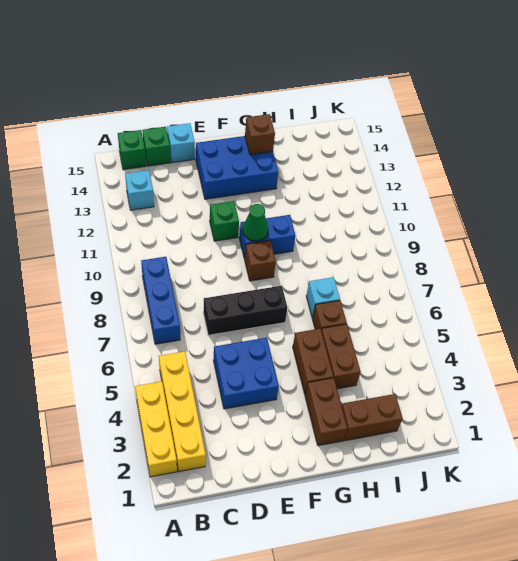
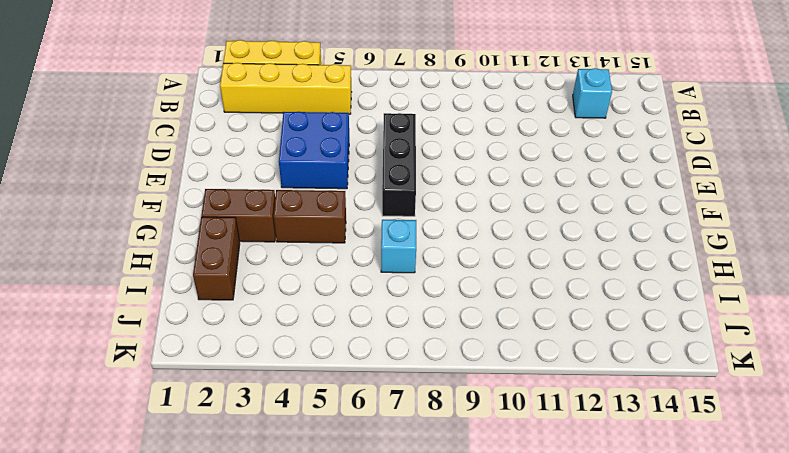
none -> blue brick B7:B9 level 1
none -> green brick B15 level 1
none -> green brick C15 level 1

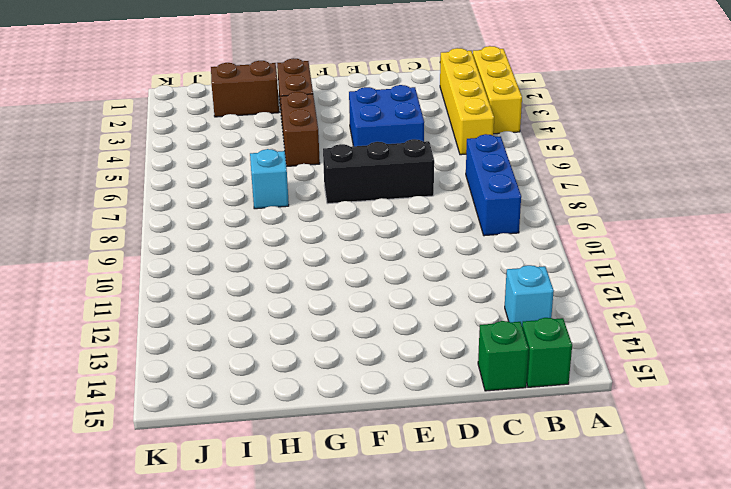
none -> cyan brick D15 level 1
none -> green brick E11 level 1
none -> blue brick E13:G14 level 1

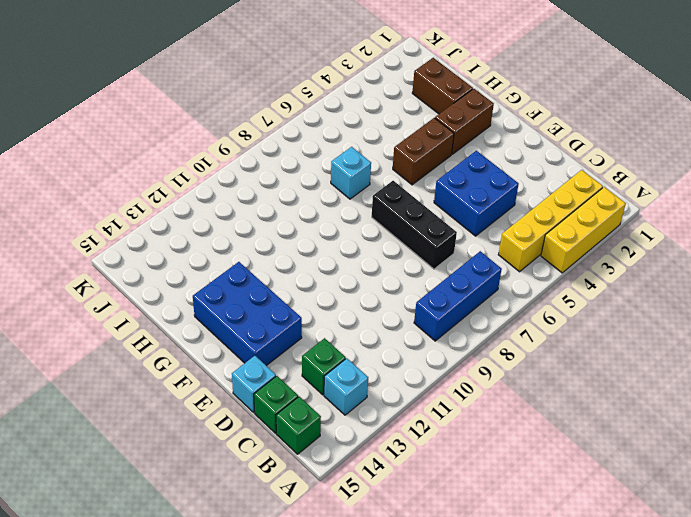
green brick C13 level 1 -> green brick E11 level 1
none -> brown brick F9 level 1
none -> blue brick F10:G10 level 1
none -> brown brick H4:H5 level 1

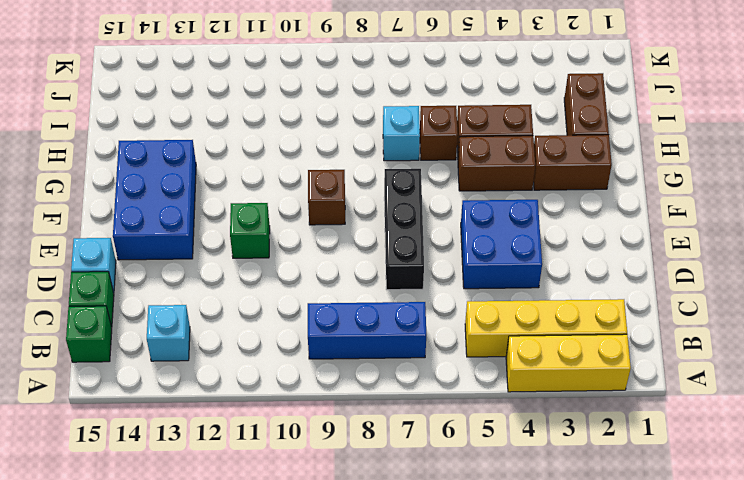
none -> blue brick F10:G10 level 1
none -> green cone F10 level 2
none -> brown brick G14 level 2

